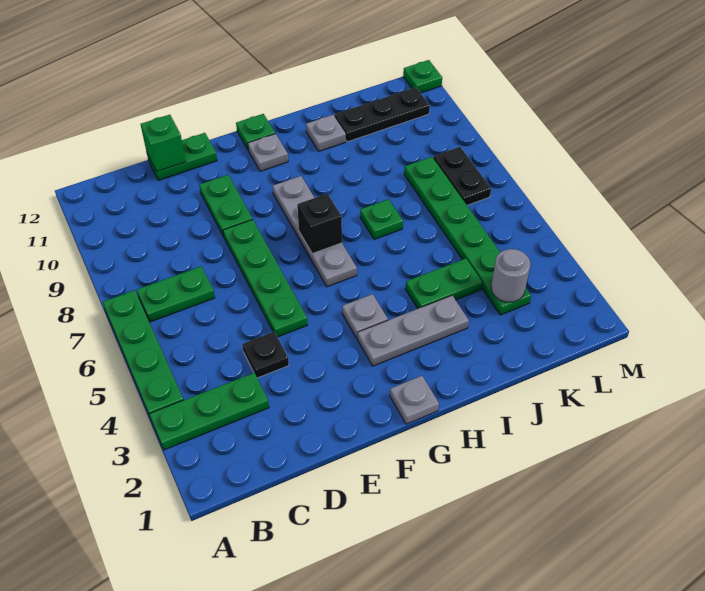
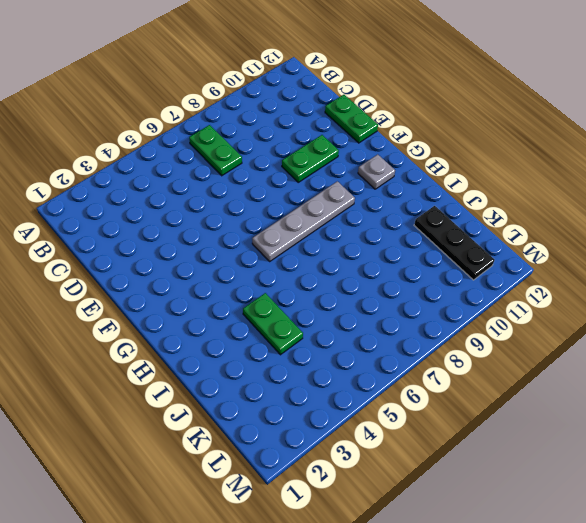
none -> green plate A3:C3 level 1
none -> green plate A4:A7 level 1
none -> black plate D4 level 1

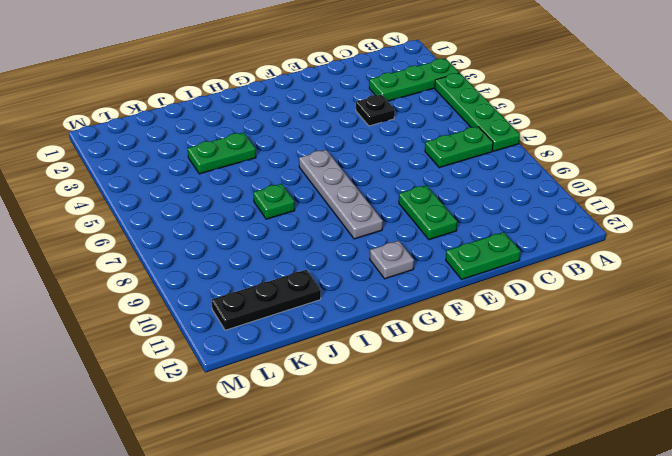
none -> green plate E5:E8 level 1
none -> grey plate G1 level 1
none -> grey plate G3:I3 level 1

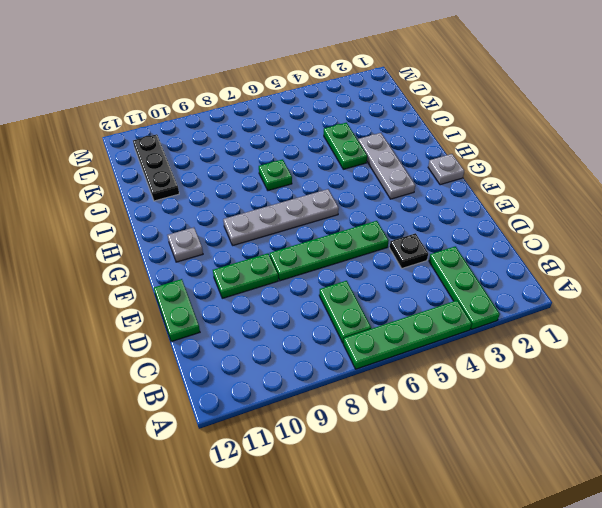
none -> grey plate G4 level 1
none -> green plate G12 level 1
none -> grey plate I11 level 1

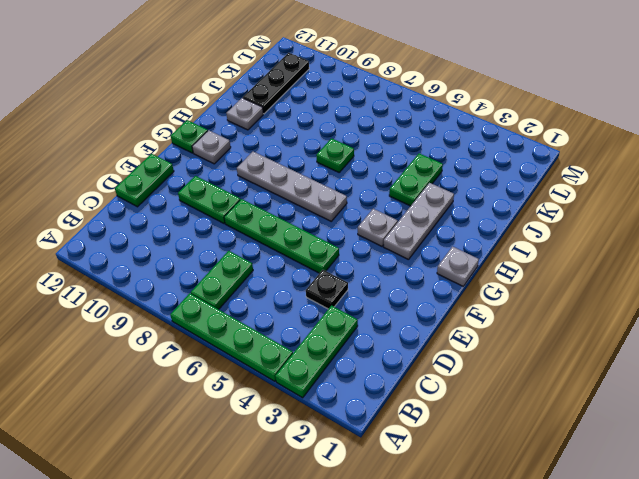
none -> green plate K3:K8 level 1
none -> black plate L7:L8 level 1
none -> green plate M12 level 1

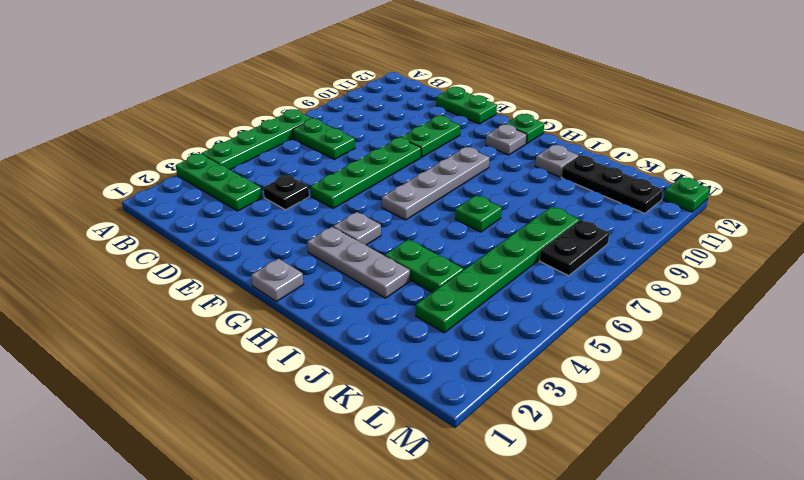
none -> green brick D12 level 2
none -> black brick G7 level 2
none -> grey round brick K3 level 2

